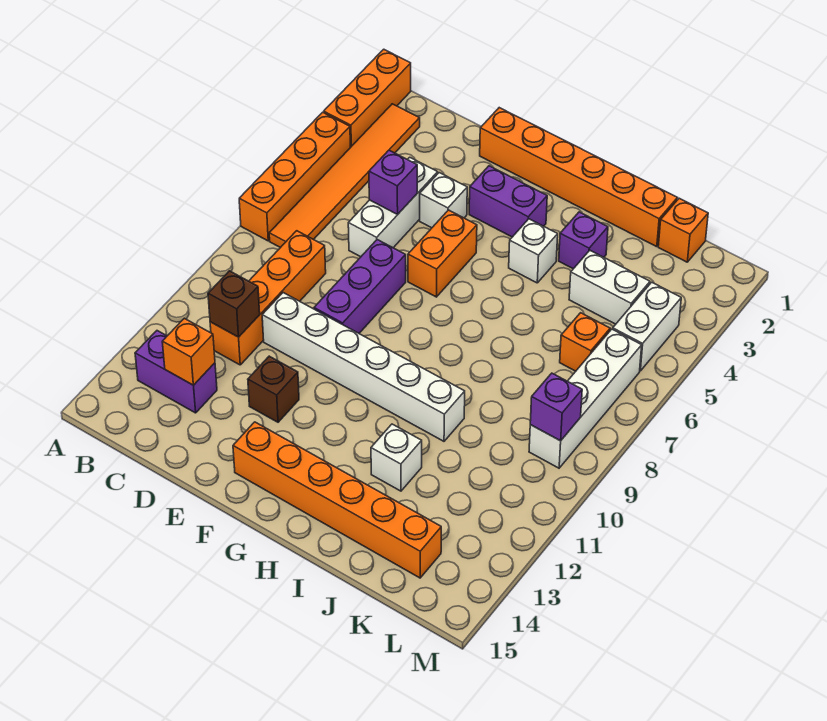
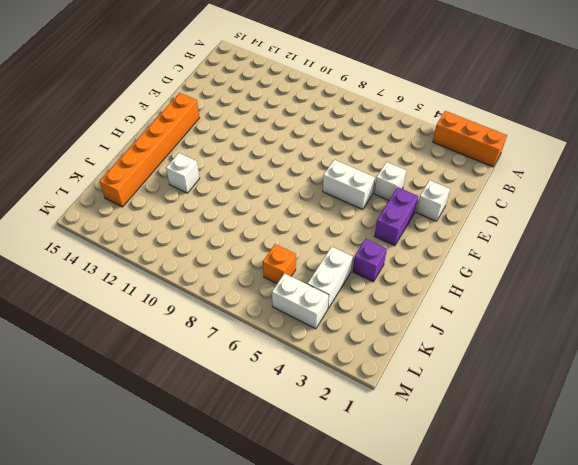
white brick E2 level 1 -> white brick H4 level 1
white brick F5:F6 level 1 -> orange brick F5:F6 level 1
none -> orange brick A4:A7 level 1
none -> orange tile B2:B7 level 1
none -> purple brick B13:C13 level 1

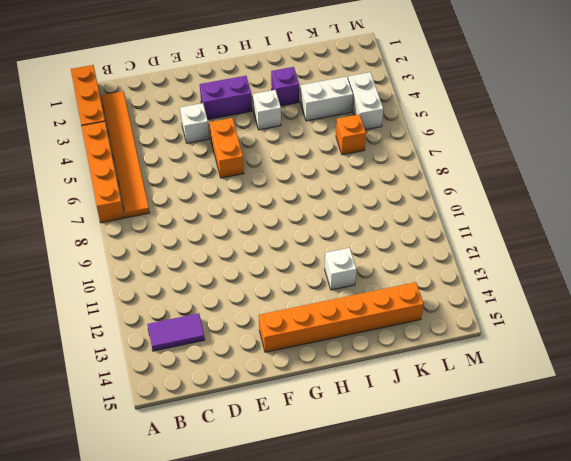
purple tile B13:C13 level 1 -> purple brick B13:C13 level 1
none -> orange brick C8:C11 level 1
none -> white brick D4:D6 level 1
none -> white brick D10:I10 level 1

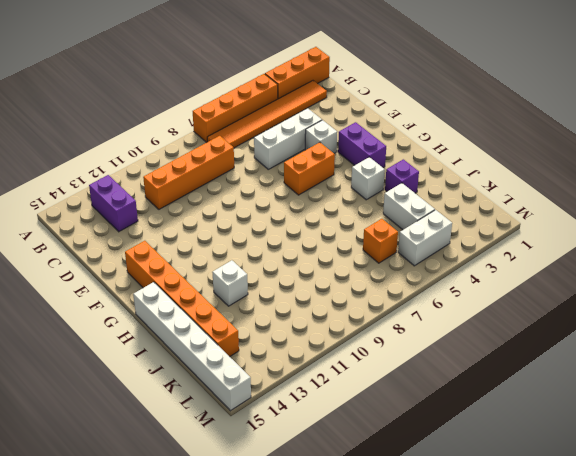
white brick H15:M15 level 1 -> white brick D10:I10 level 1
none -> orange brick E1:J1 level 1
none -> purple brick E7:E9 level 1
none -> brown brick E12 level 1

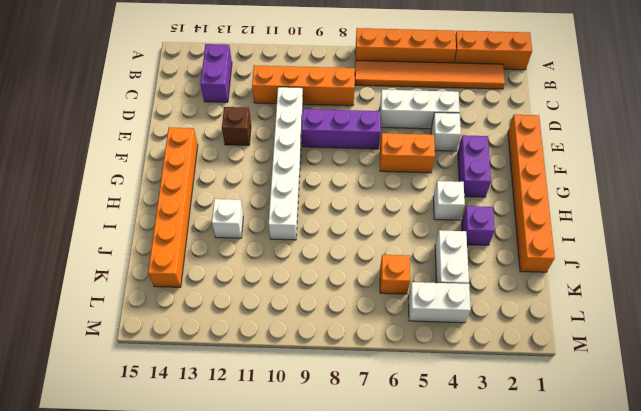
none -> orange brick K1 level 1
none -> white brick L6:L9 level 1
none -> brown brick C11 level 2

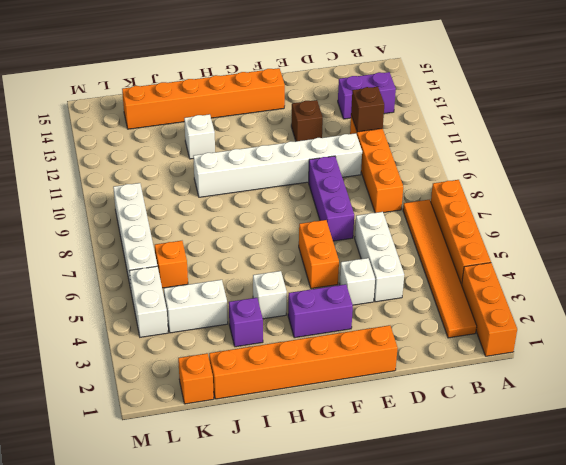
none -> orange brick C13 level 2
none -> purple brick D5 level 2
none -> purple brick L9 level 2

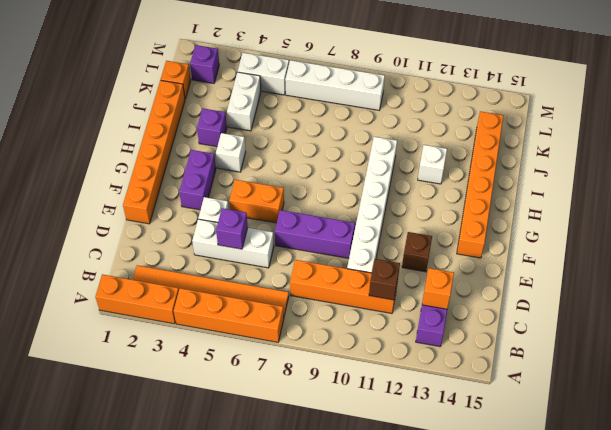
purple brick L2 level 1 -> purple brick L9 level 2
none -> orange brick K6 level 1

